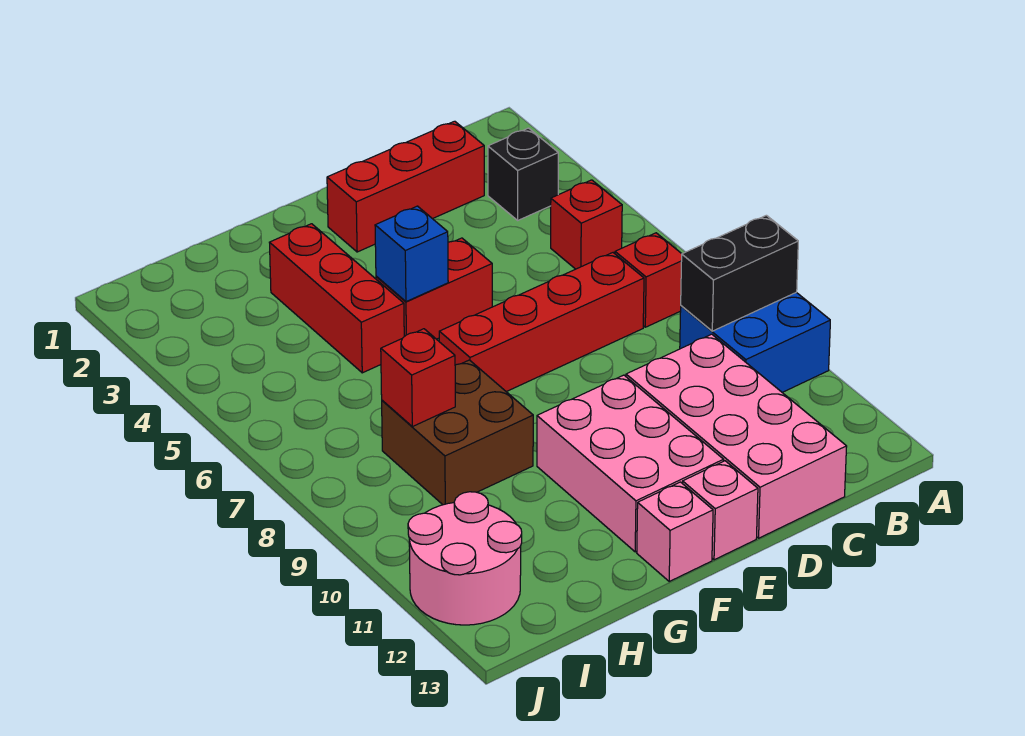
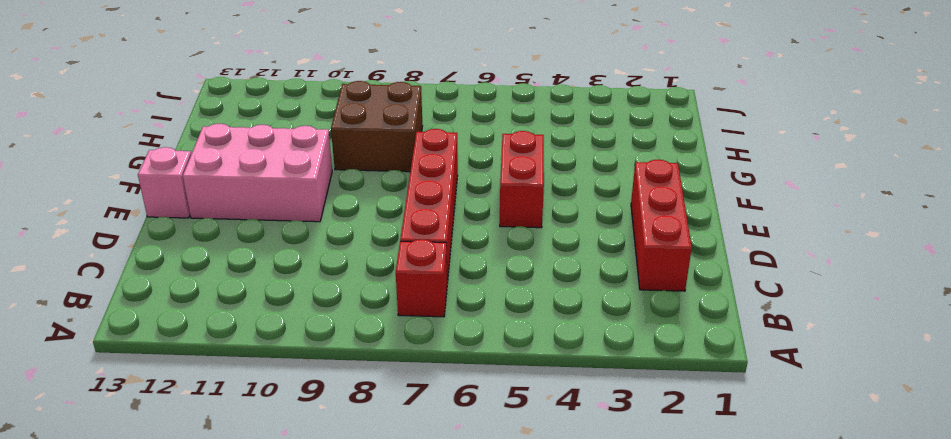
none -> blue brick A9:B10 level 1
none -> black brick B3 level 1
none -> red brick B5 level 1

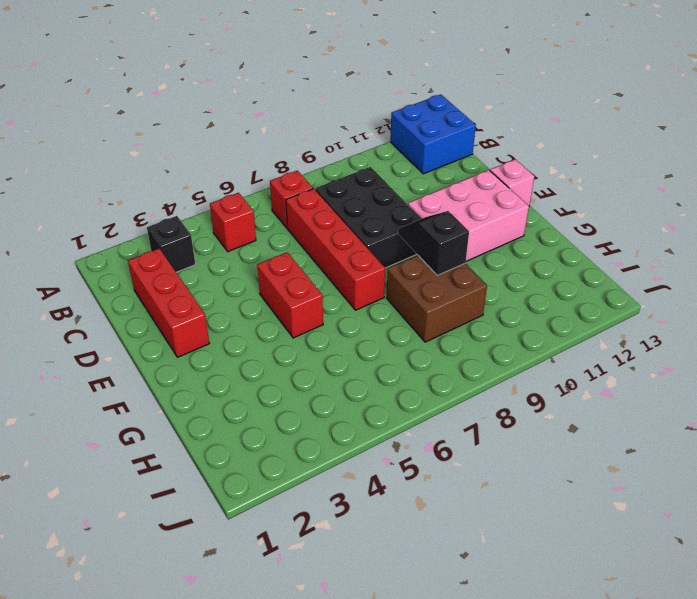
blue brick A12:B13 level 1 -> blue brick A9:B10 level 1
black brick C8:E9 level 1 -> none
black slope F9:G9 level 2 top G -> none
none -> pink brick C10:D13 level 1
none -> pink brick F13 level 1
none -> red brick G3:G5 level 1

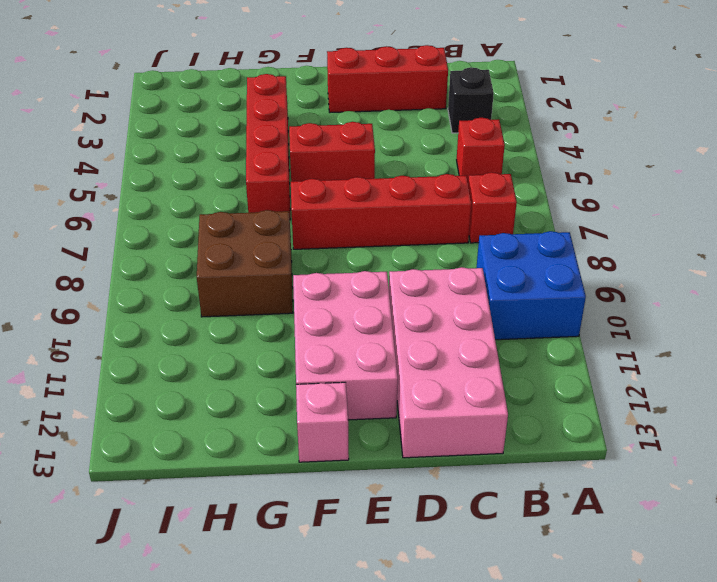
red brick G3:G6 level 1 -> red brick G3:G5 level 1
none -> pink brick E13 level 1
none -> pink round brick I11:J12 level 1
none -> black brick A9:B9 level 2

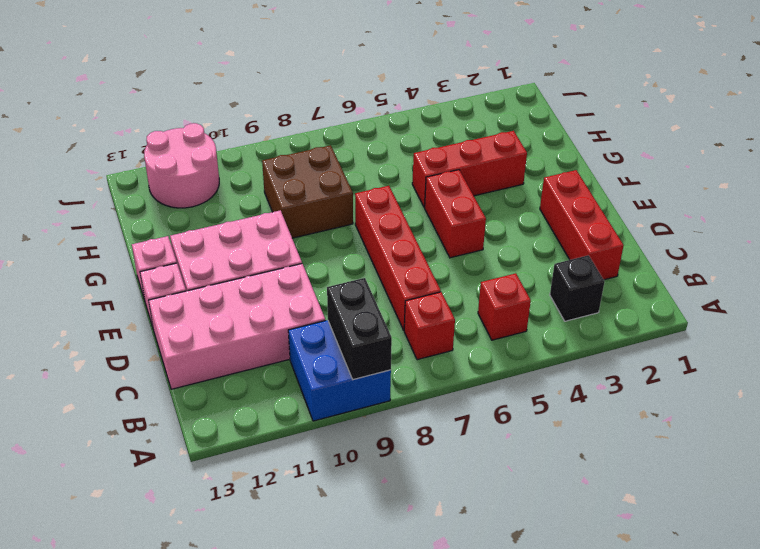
none -> blue brick F5 level 2
none -> red brick H8 level 2

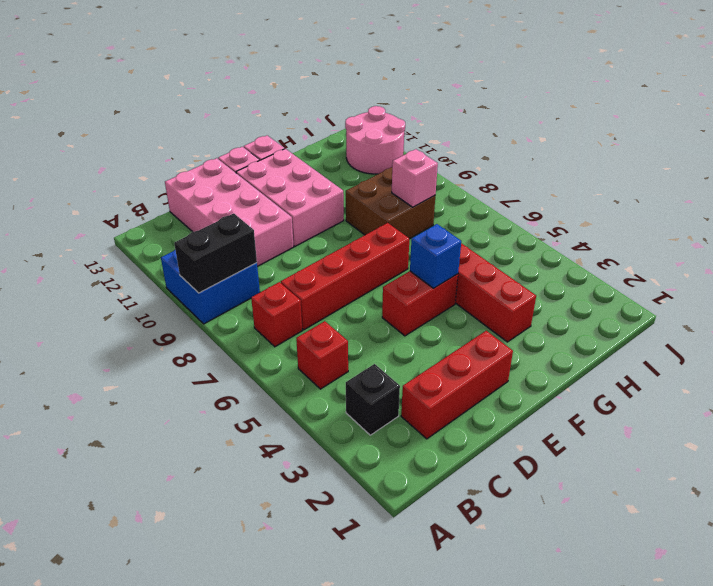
pink brick H8 level 2 -> red brick H8 level 2

